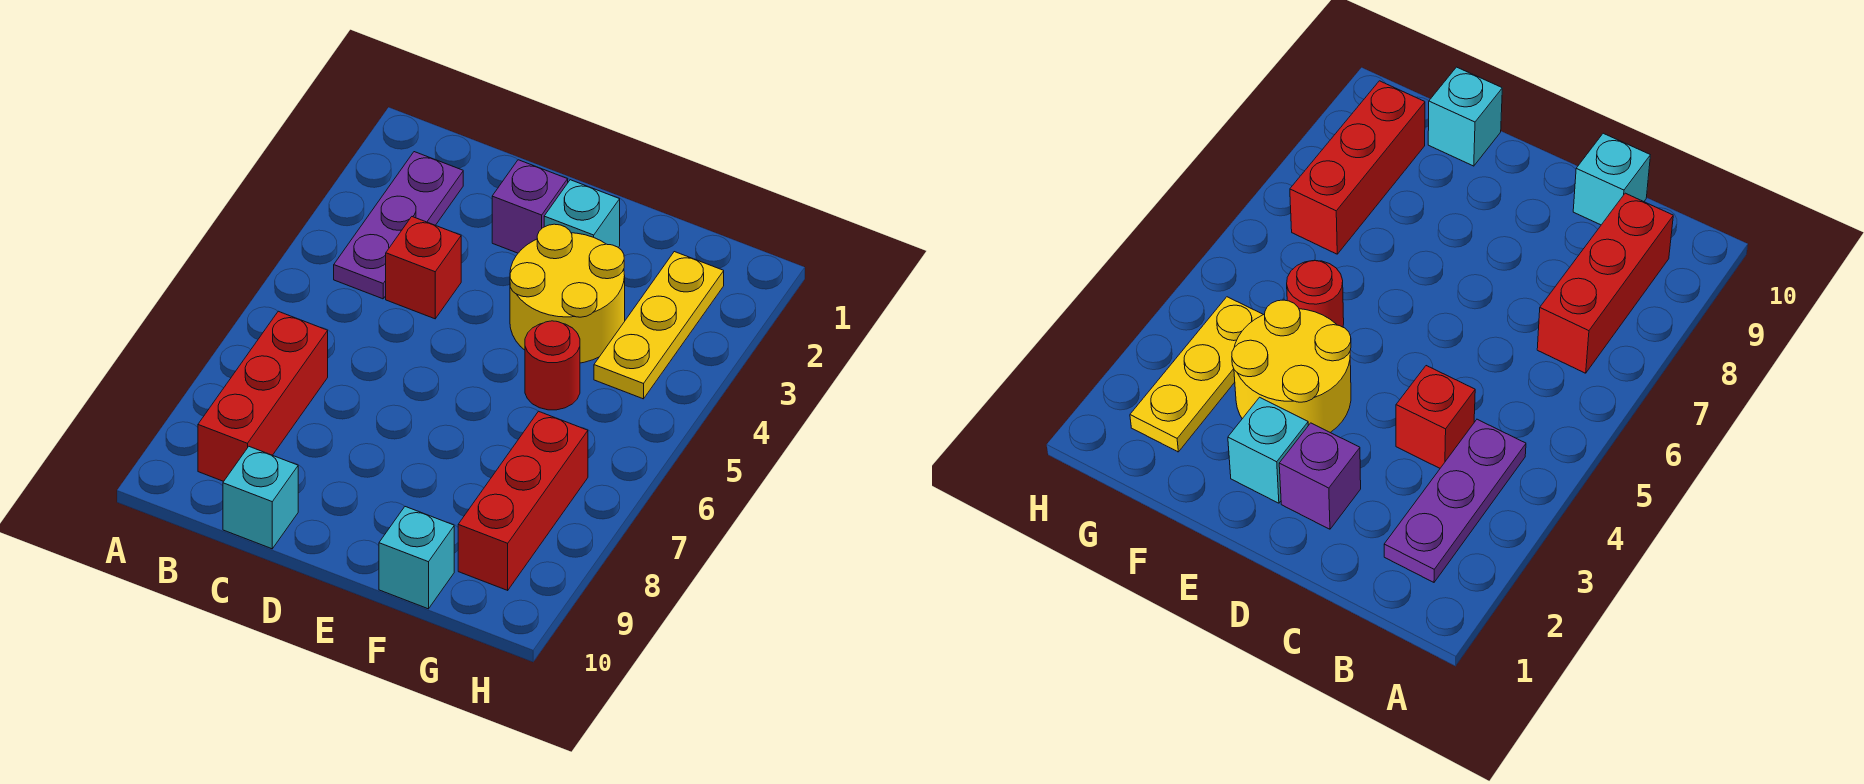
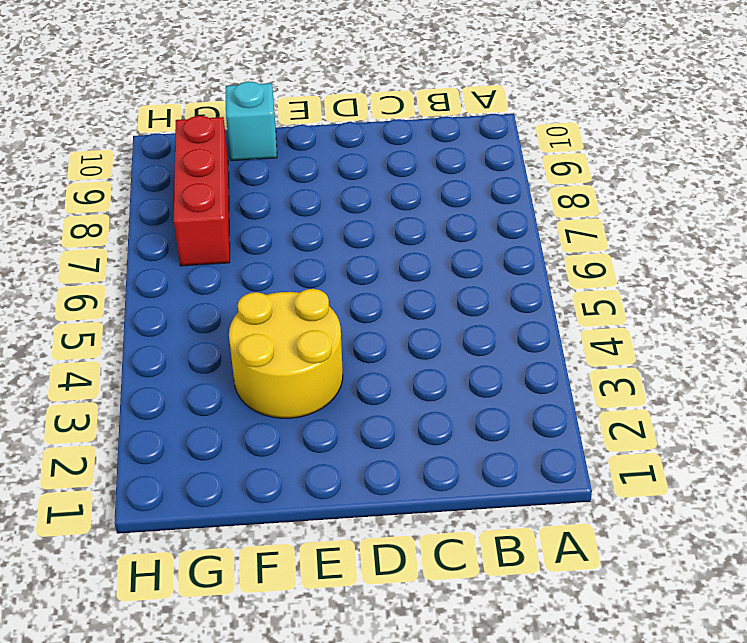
none -> purple plate B2:B4 level 1
none -> red brick B7:B9 level 1

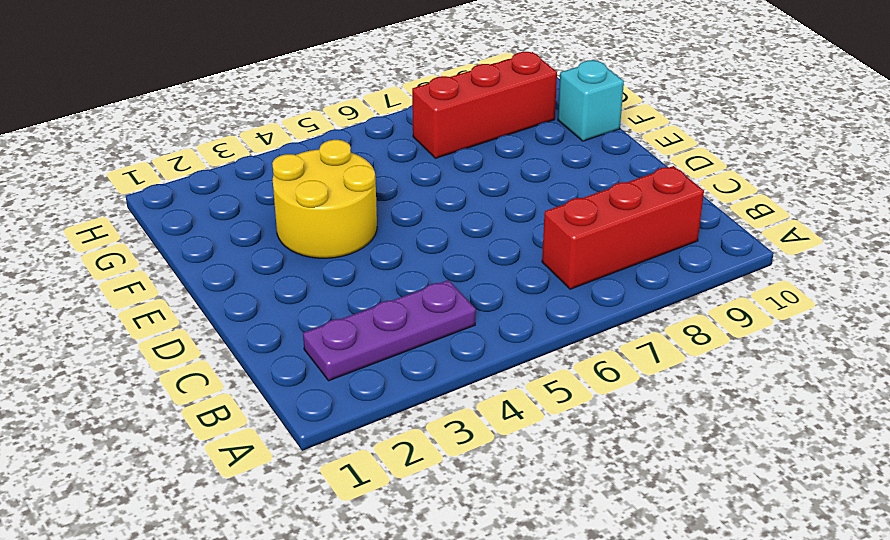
none -> red brick C4 level 1
none -> cyan brick C10 level 1

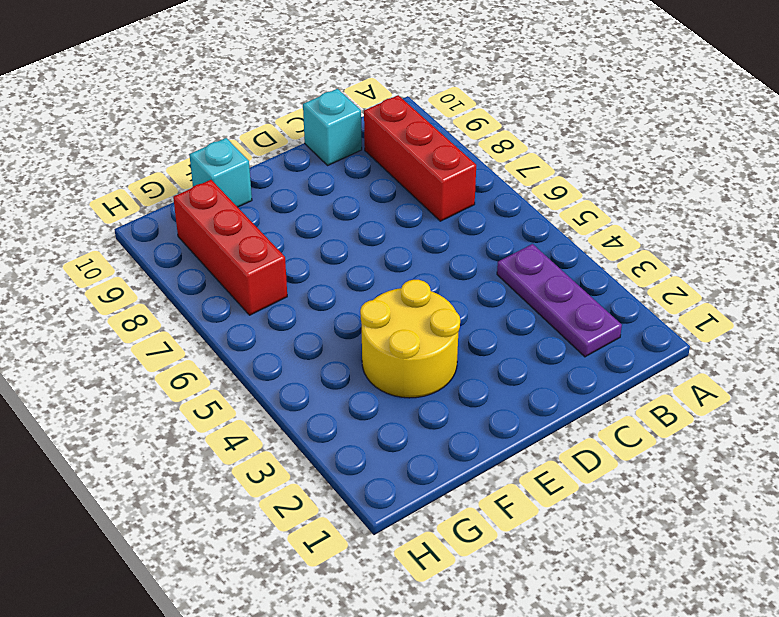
none -> red brick C4 level 1
none -> purple brick D2 level 1

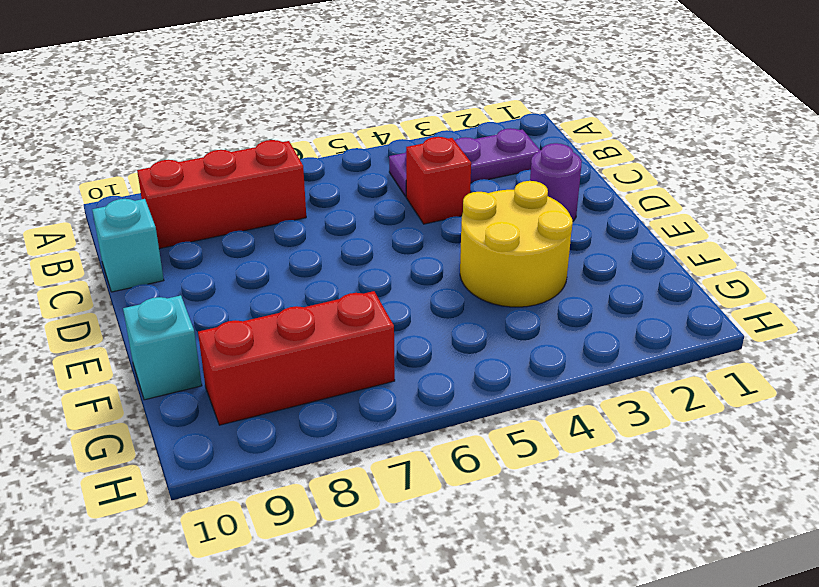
purple round brick D2 level 1 -> purple brick D2 level 1
none -> cyan brick E2 level 1
none -> red round brick F5 level 1

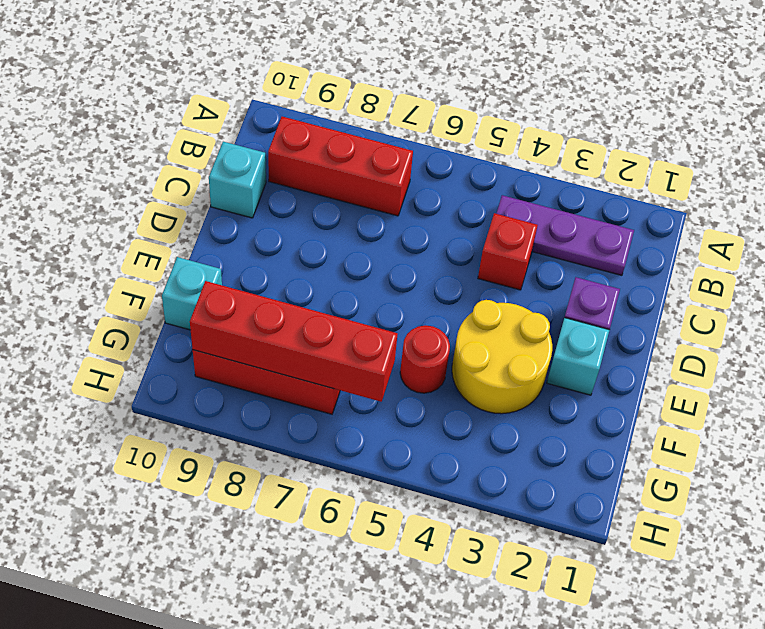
red brick G6:G9 level 2 -> none
none -> yellow plate G2:G4 level 1

